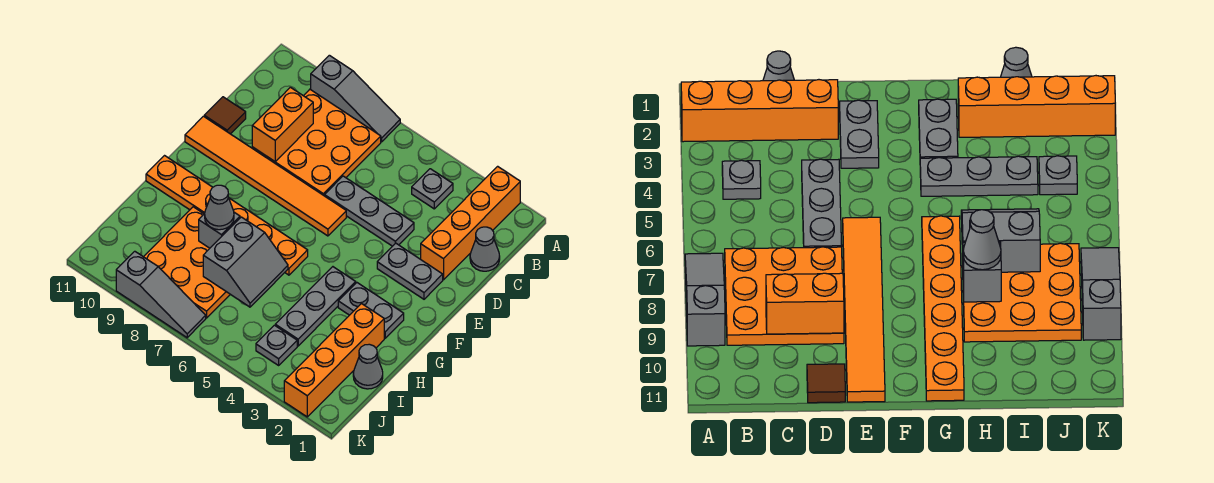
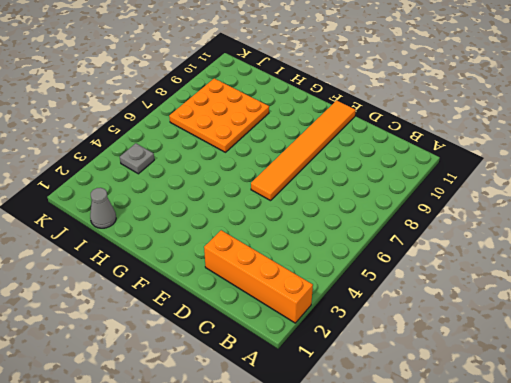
none -> grey slope A7:A9 level 1 top 9
none -> grey plate B4 level 1
none -> orange plate B7:D9 level 1

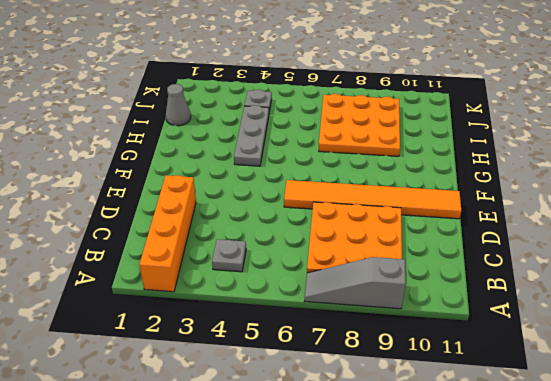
none -> grey cone C1 level 1
none -> grey plate D4:D6 level 1
none -> brown tile D11 level 1

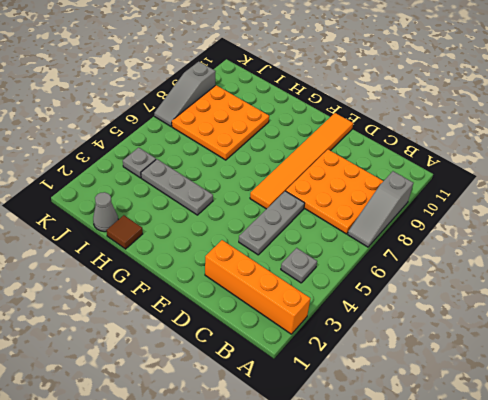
brown tile H1 level 1 -> brown tile D11 level 1
none -> grey cone C1 level 1
none -> grey plate E2:E3 level 1
none -> grey plate G2:G3 level 1

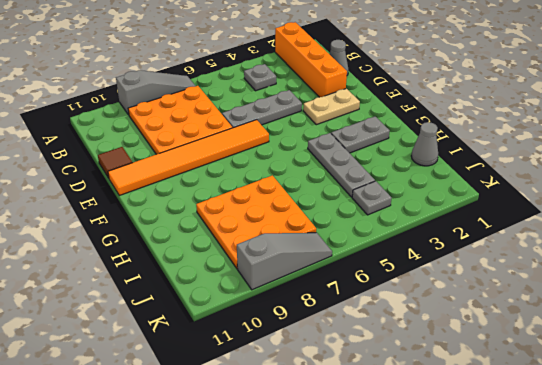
tan plate E2:E3 level 1 -> grey plate E2:E3 level 1
none -> orange plate G6:G11 level 1
none -> orange brick H2:K2 level 1
none -> orange brick C9:D9 level 2

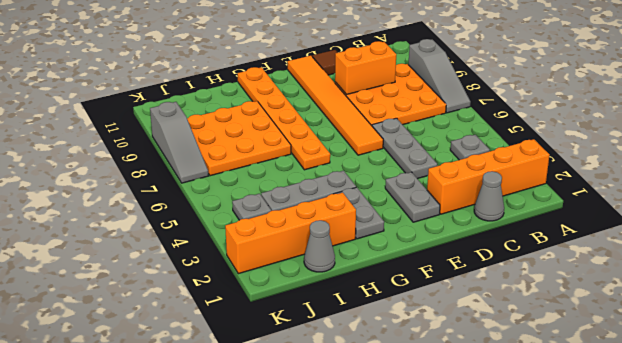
none -> grey slope H6:I7 level 2 top 7
none -> grey brick H8 level 2
none -> grey cone H8 level 3

